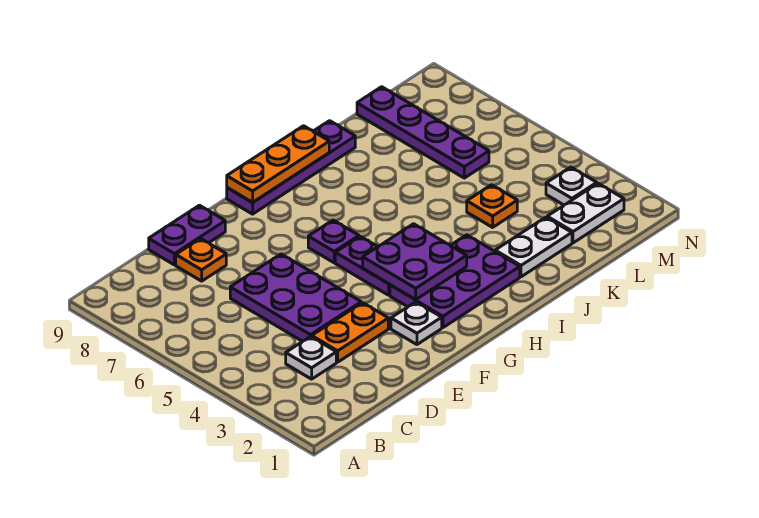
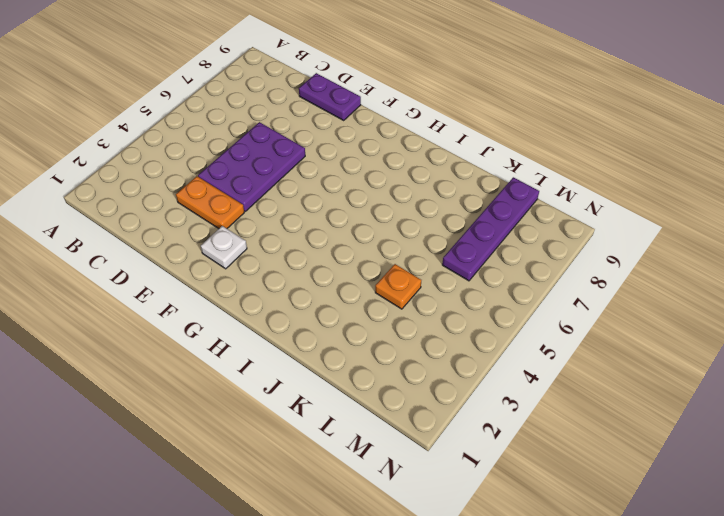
none -> white plate C3 level 1
none -> orange plate D8 level 1
none -> purple plate G2:I3 level 1

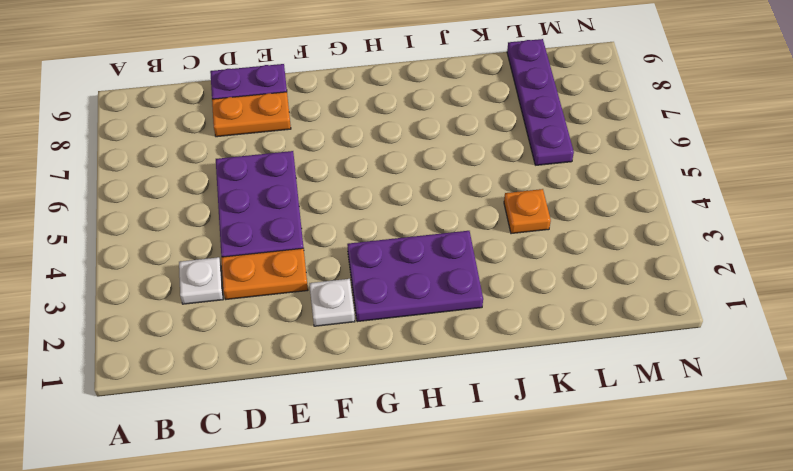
orange plate D8:E8 level 1 -> orange plate D8 level 1
none -> purple plate G4:G5 level 1
none -> purple plate G6 level 1
none -> purple plate G9:J9 level 1

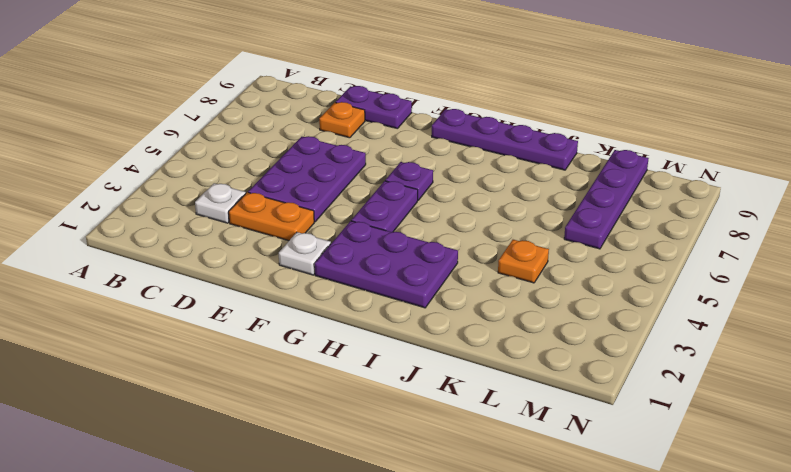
none -> white plate J2:K2 level 1
none -> white plate L2:M2 level 1
none -> white plate M3 level 1

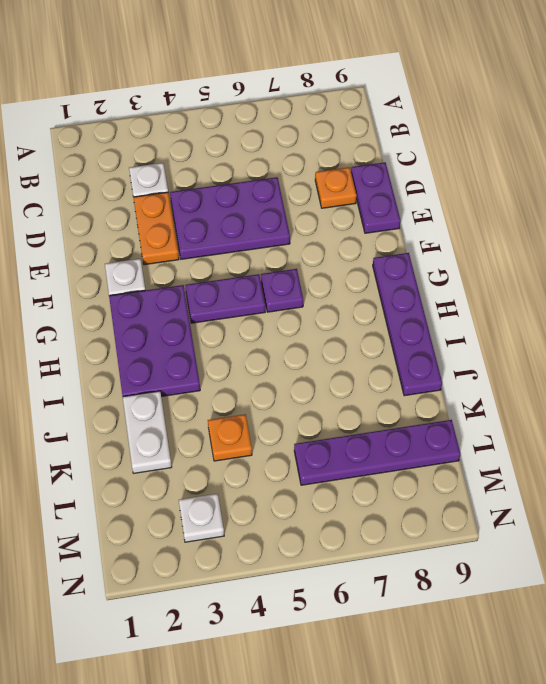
none -> white plate L2:M2 level 1
none -> purple plate G3:H4 level 2
none -> orange plate G9:I9 level 2

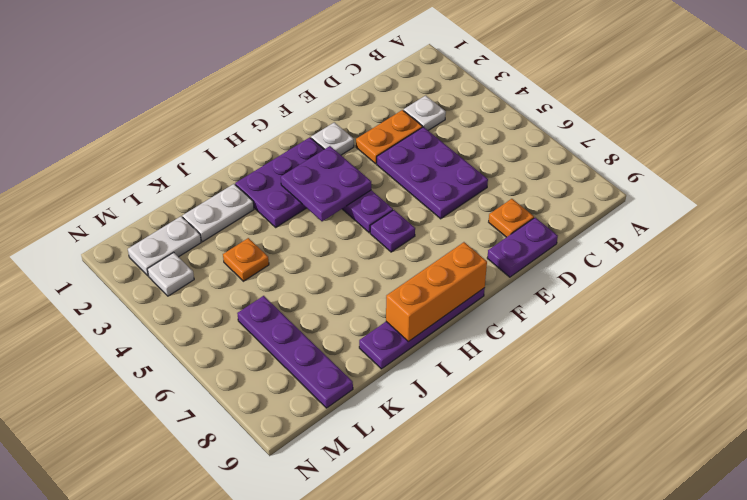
orange brick G9:I9 level 2 -> orange plate G9:I9 level 2

